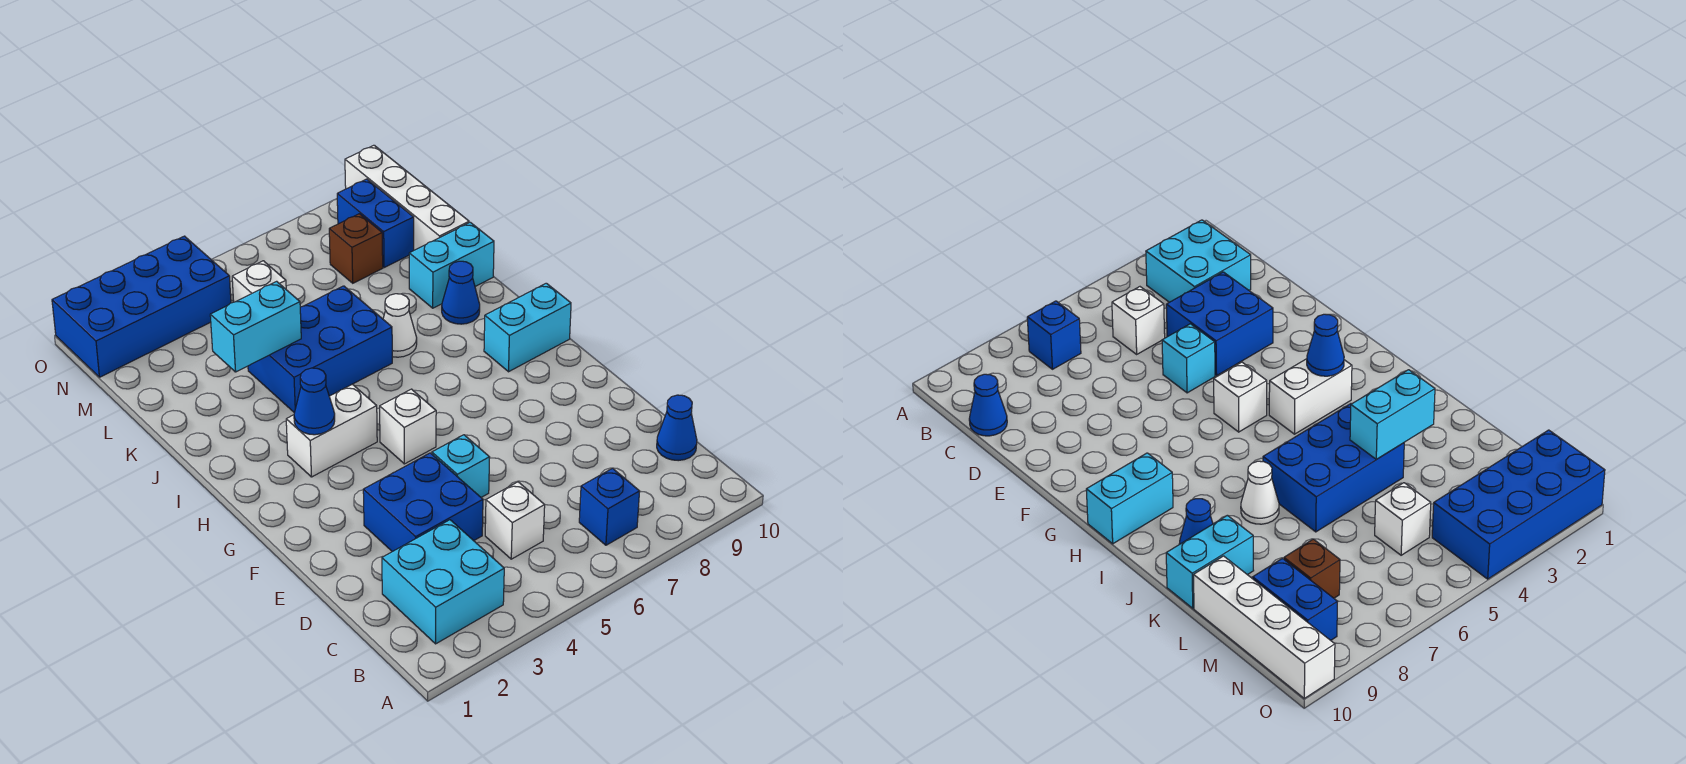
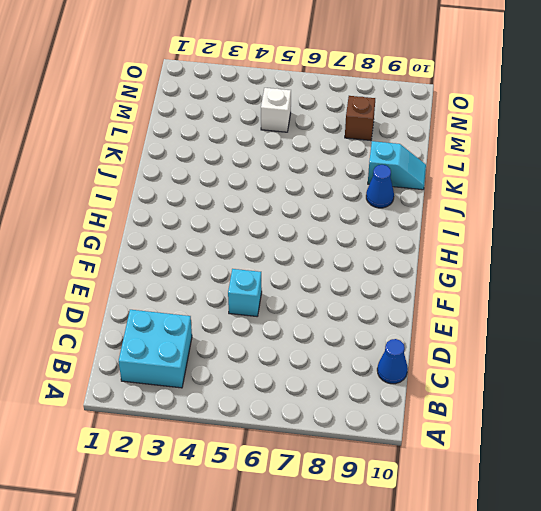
cyan slope K9:K10 level 1 top 9 -> cyan brick K9:K10 level 1
none -> blue brick B7 level 1
none -> white brick C5 level 1
none -> blue brick D3:E4 level 1

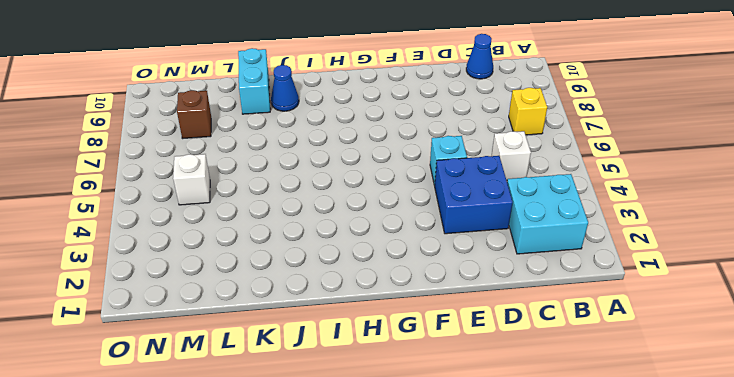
yellow brick B7 level 1 -> blue brick B7 level 1
none -> white brick G5 level 1
none -> white brick H3:H4 level 1
none -> cyan brick H9:H10 level 1

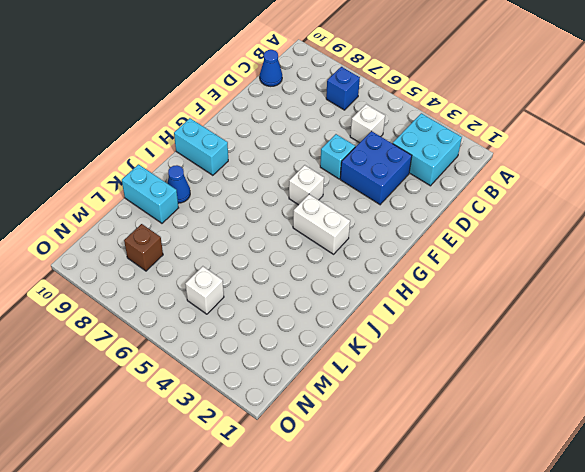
none -> blue brick J4:K6 level 1
none -> white cone J7 level 1
none -> white brick L10:O10 level 1

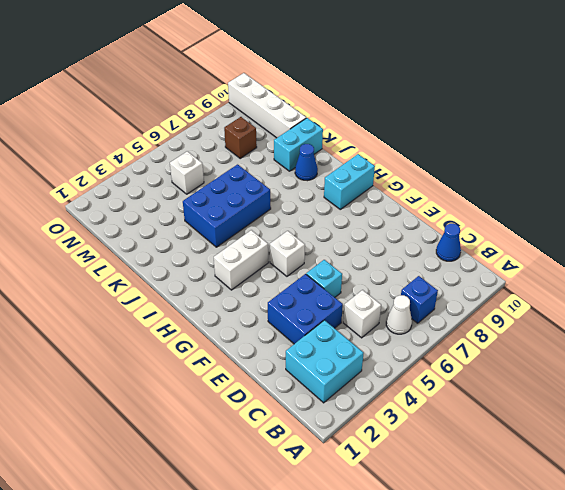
white cone B6 level 1 -> white cone J7 level 1
none -> blue brick M9:N9 level 1
none -> blue brick N1:O4 level 1
none -> blue cone H3 level 2

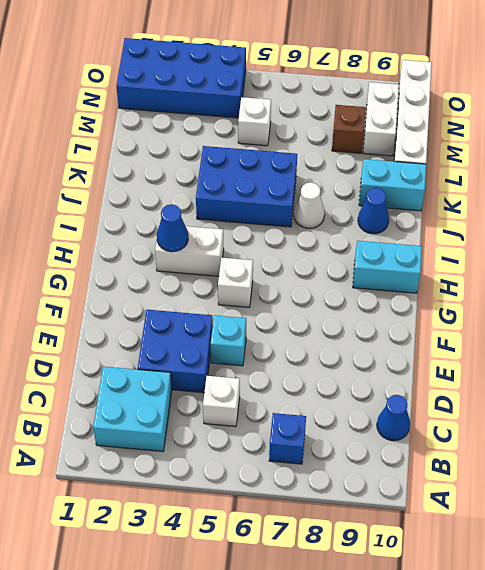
white brick M9:N9 level 1 -> blue brick M9:N9 level 1
none -> cyan brick K3:K4 level 2

